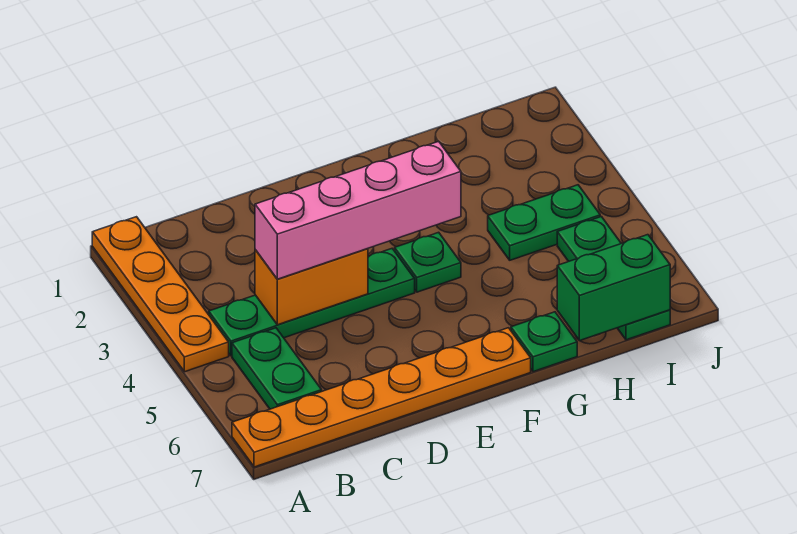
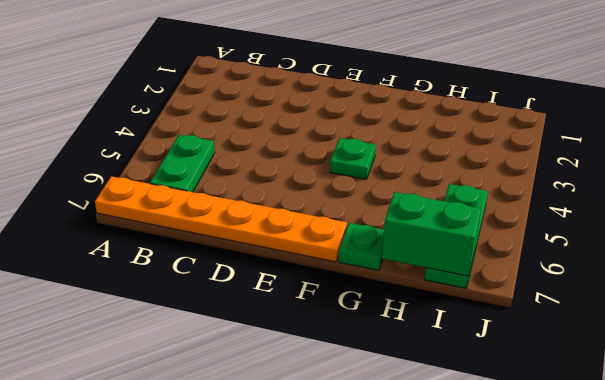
none -> orange plate A1:A4 level 1
none -> green plate B4:E4 level 1

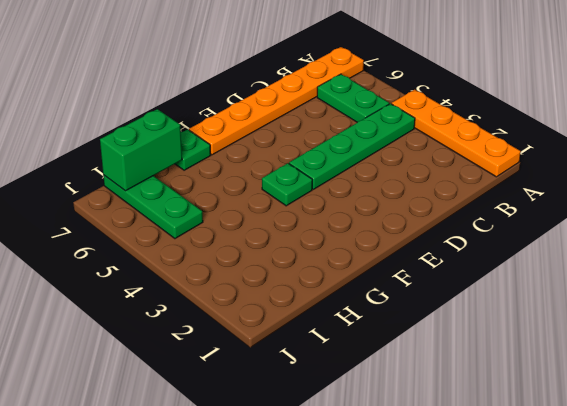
none -> green plate H4:I4 level 1
none -> orange brick C4:D4 level 2

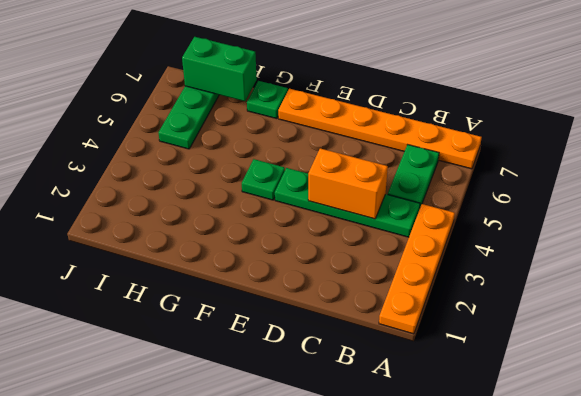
none -> green plate H4:I4 level 1
none -> pink brick C4:F4 level 3

